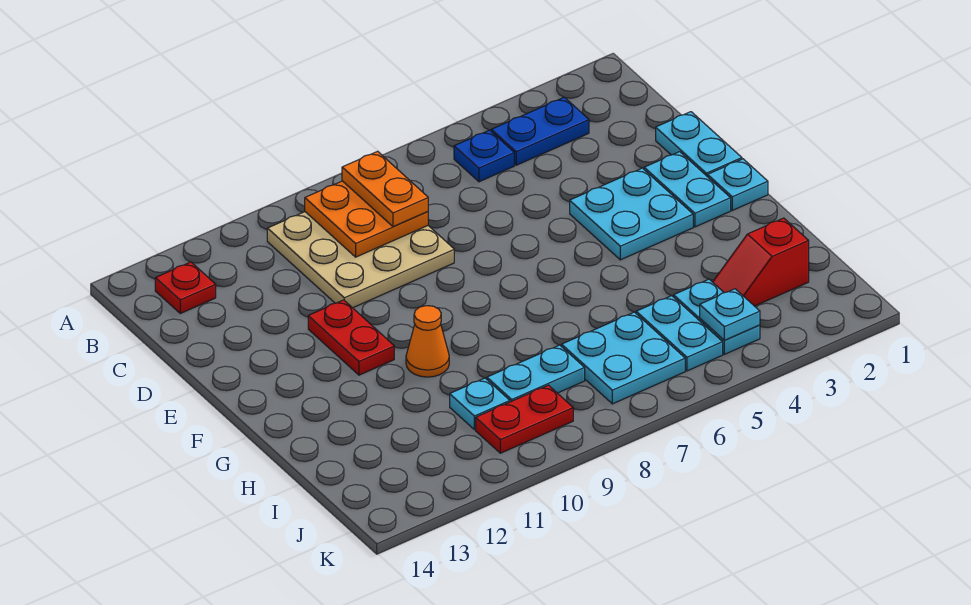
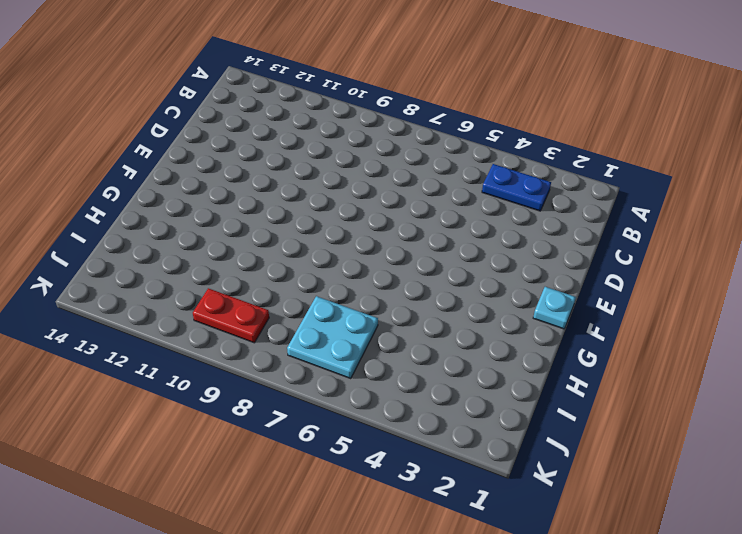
none -> blue plate B5 level 1
none -> tan plate B8:D10 level 1
none -> red plate B13 level 1

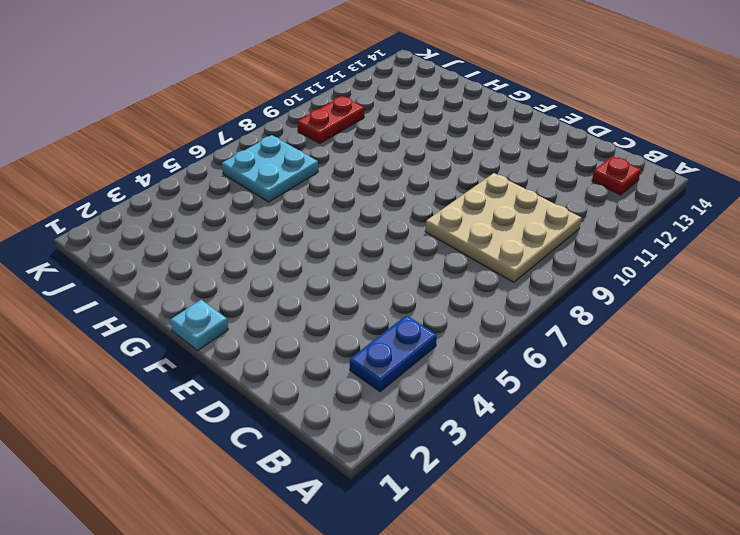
none -> blue plate B5 level 1
none -> cyan plate D1:E1 level 1
none -> cyan plate E2:F2 level 1

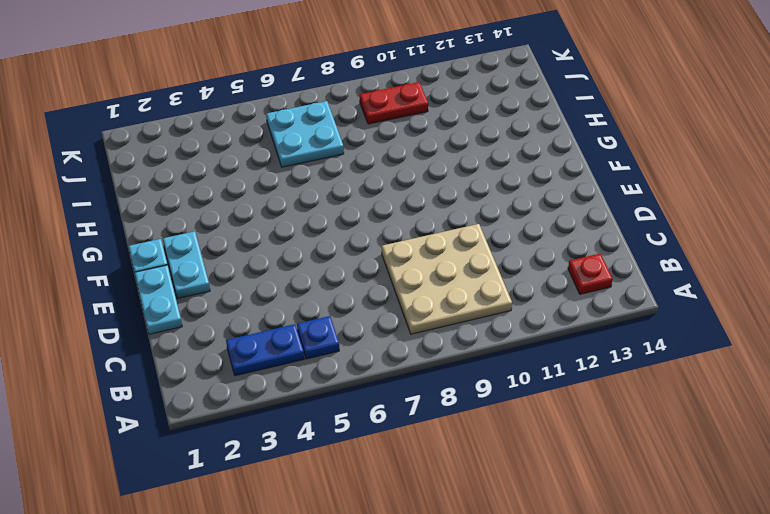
none -> cyan plate E3:F4 level 1
none -> red plate E11:F11 level 1
none -> orange cone G10 level 1

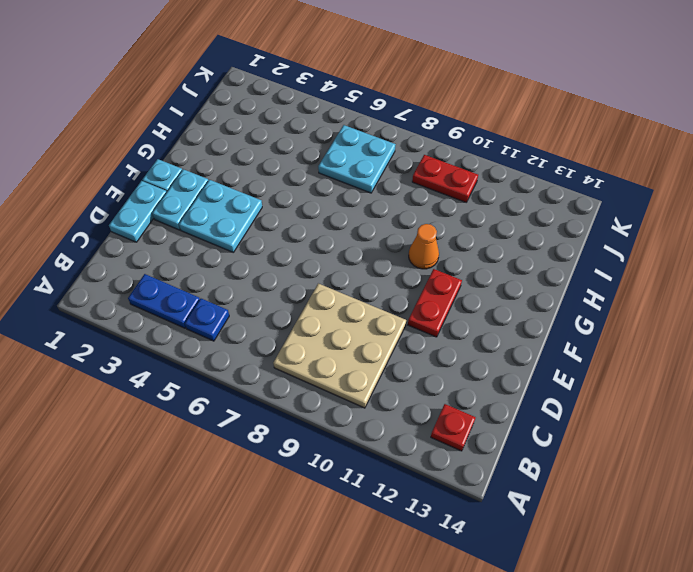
none -> red slope I2:I3 level 1 top 2
none -> cyan plate I4:J4 level 1
none -> cyan plate I5:J5 level 1

